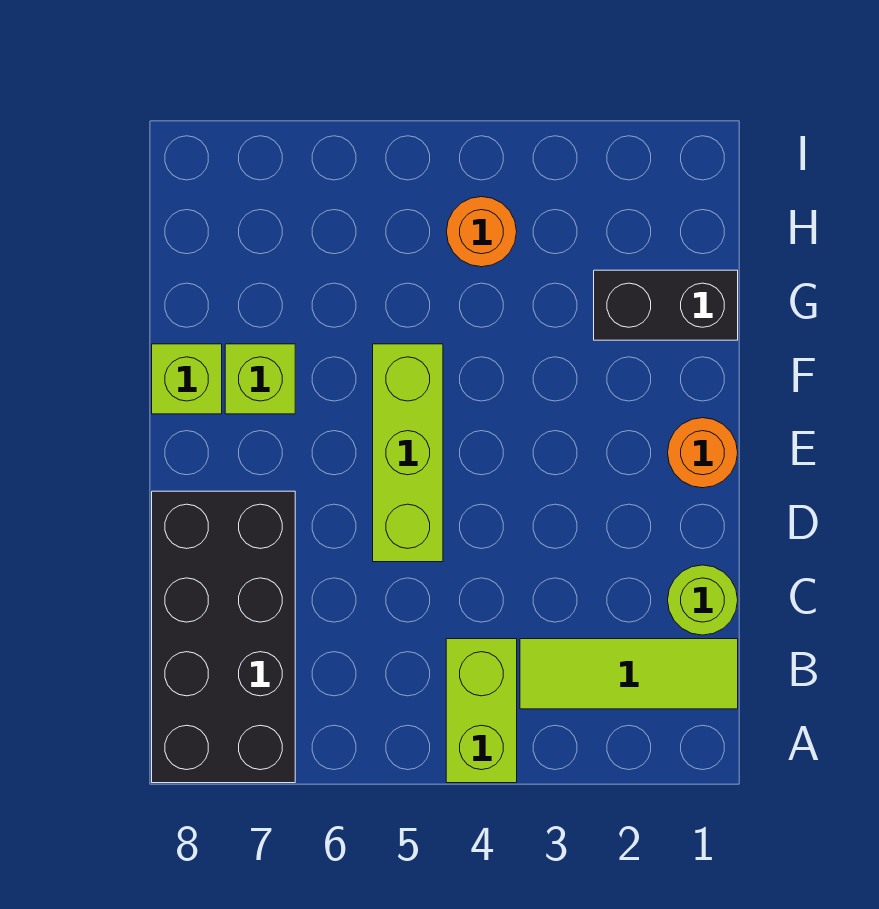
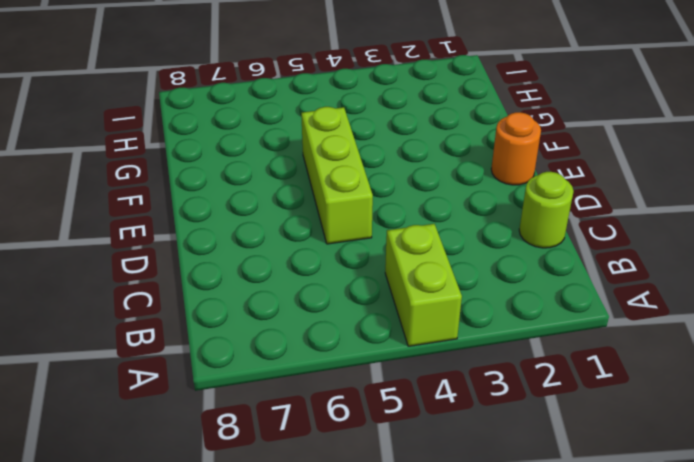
none -> black brick A7:D8 level 1
none -> lime tile B1:B3 level 1

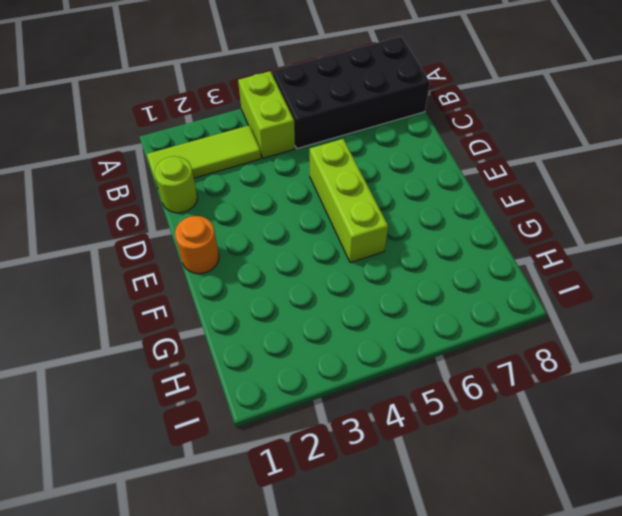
black brick A5:B8 level 1 -> black brick A7:D8 level 1
none -> lime brick F7 level 1
none -> lime brick F8 level 1

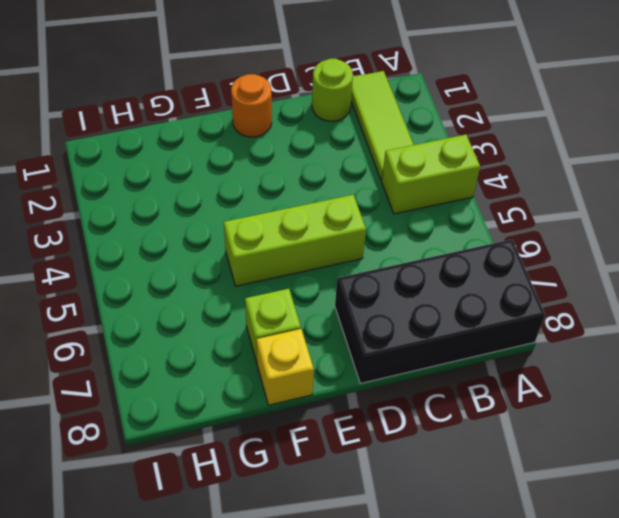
yellow brick F8 level 1 -> lime brick F8 level 1
none -> black brick G1:G2 level 1
none -> orange round brick H4 level 1

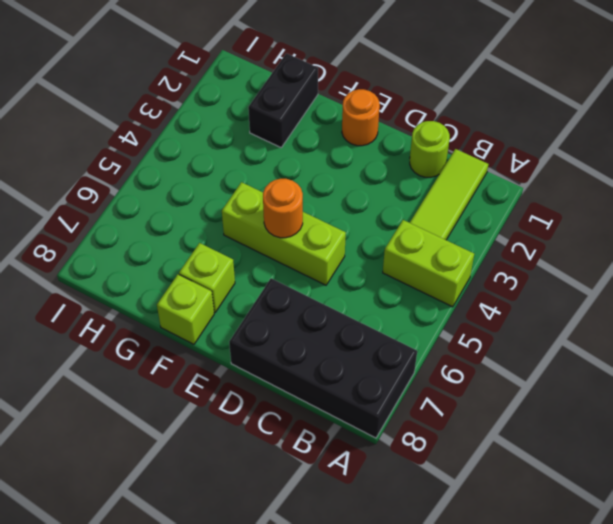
orange round brick E5 level 2 -> orange round brick H4 level 1

